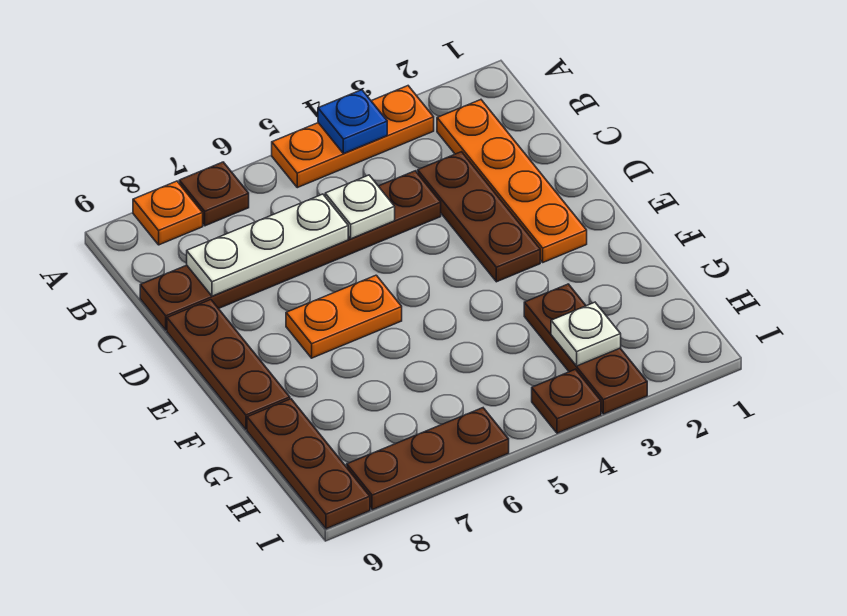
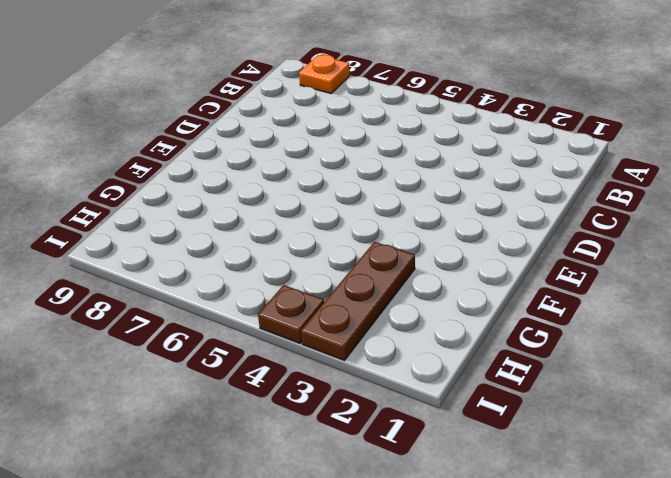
none -> orange plate A3:A5 level 1
none -> brown plate A7 level 1
none -> orange plate B2:E2 level 1

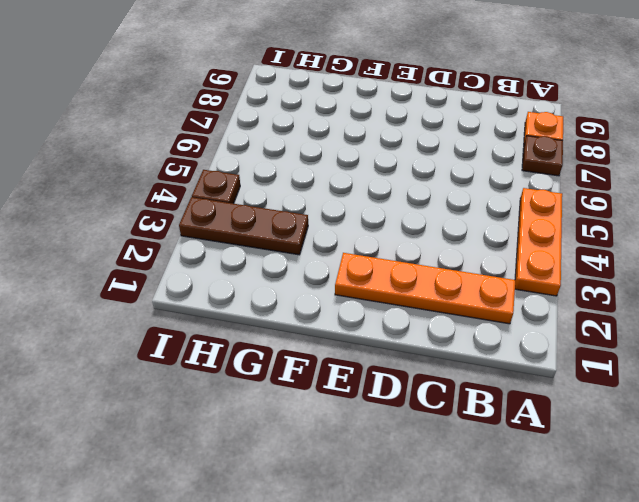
none -> brown plate C3:E3 level 1
none -> brown plate C4:C9 level 1
none -> brown plate D9:F9 level 1

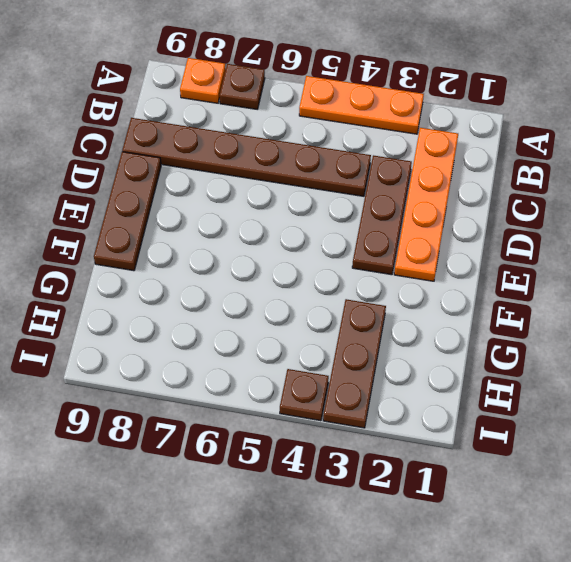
none -> orange plate E6:E7 level 1
none -> brown plate G9:I9 level 1
none -> brown plate I6:I8 level 1

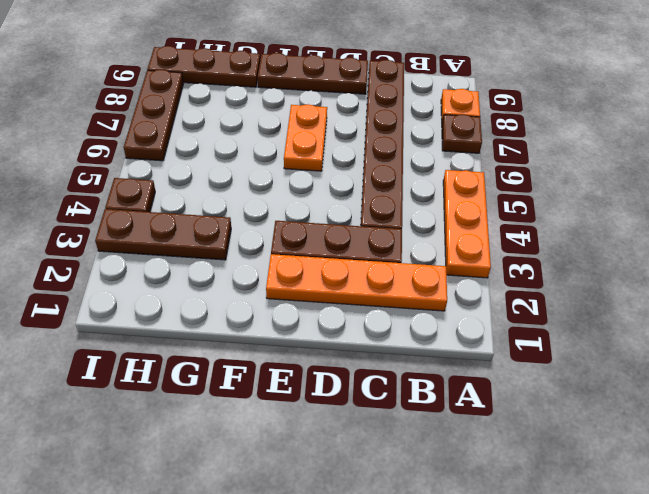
none -> blue plate A4 level 2
none -> white plate C5 level 2
none -> white plate C6:C8 level 2

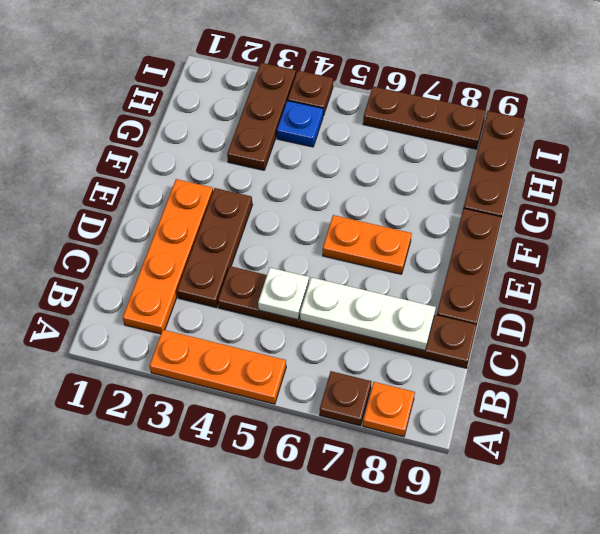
blue plate H4 level 1 -> blue plate A4 level 2
none -> white plate H3 level 2

